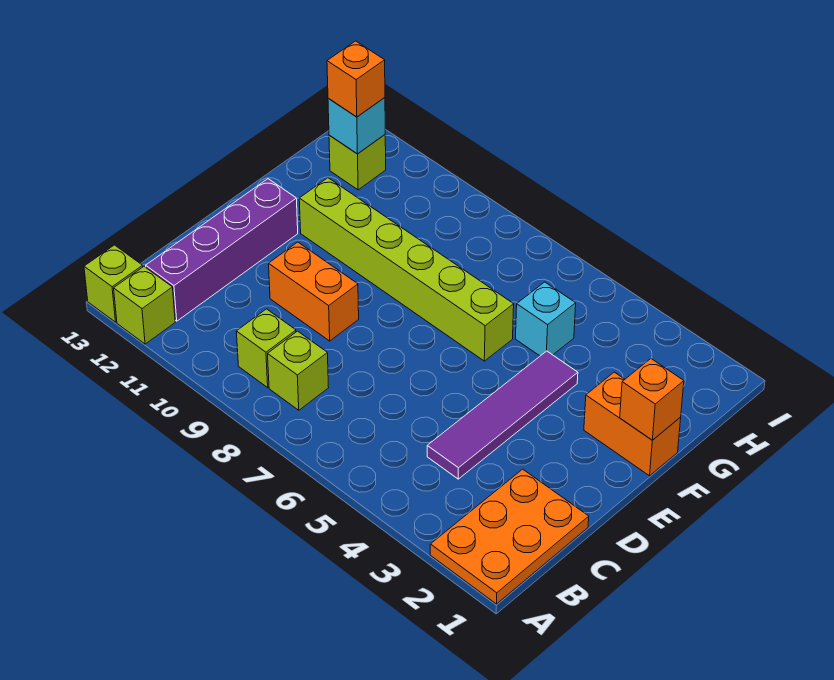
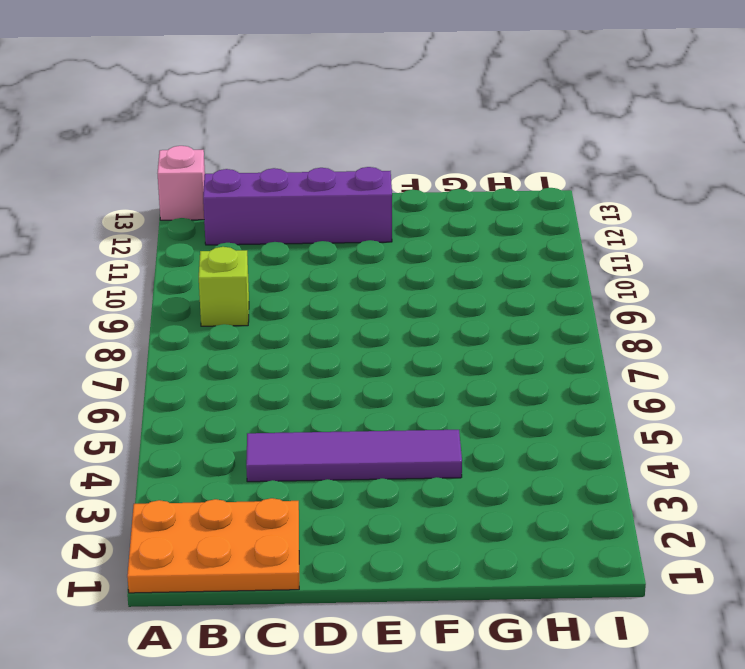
pink brick A13 level 1 -> lime brick A13 level 1
none -> lime brick A12 level 1
none -> lime brick B8 level 1
none -> orange brick D9:D10 level 1

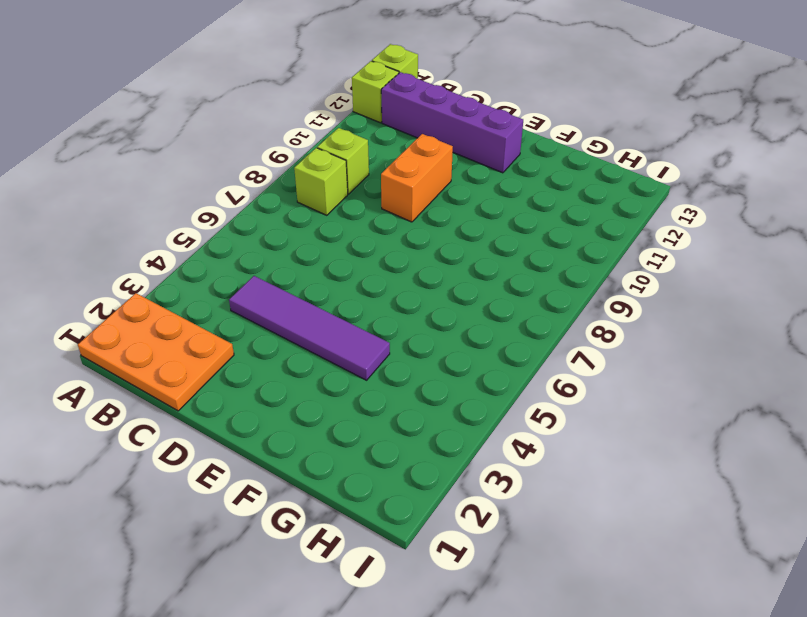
none -> orange brick F1:F2 level 1
none -> lime brick F6:F11 level 1
none -> cyan brick G5 level 1

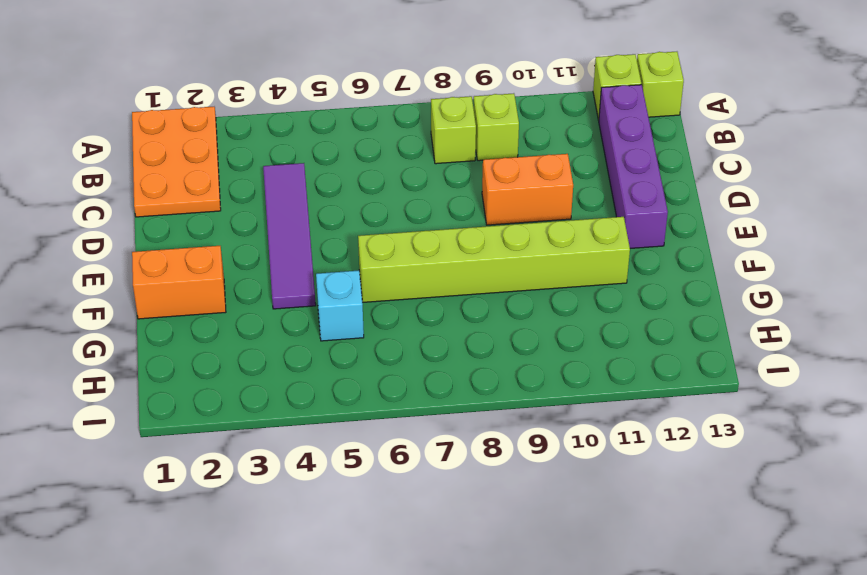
none -> lime brick H12 level 1
none -> orange brick F1 level 2
none -> cyan brick H12 level 2

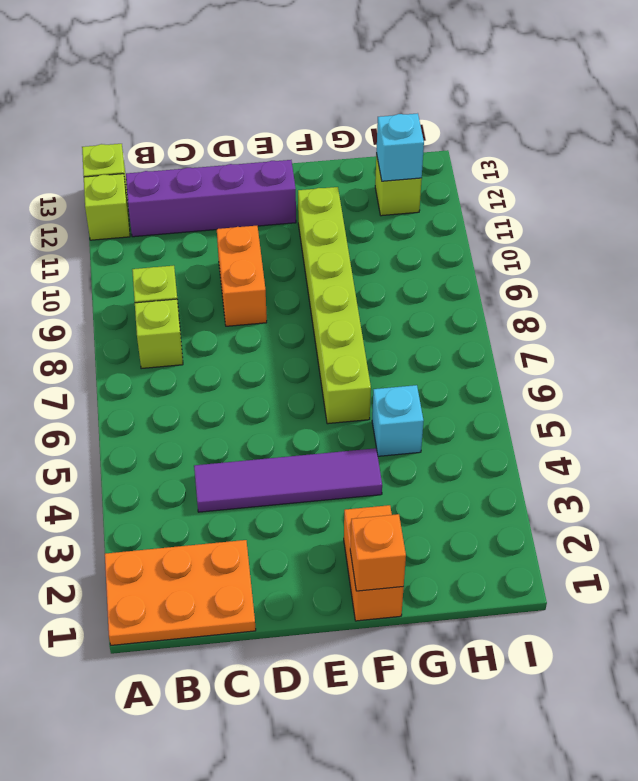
none -> orange brick H12 level 3

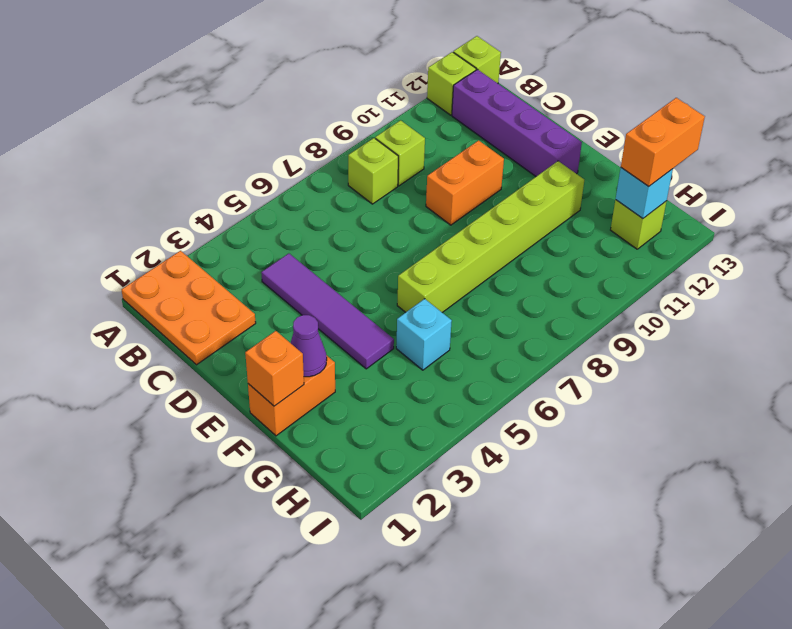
purple cone F2 level 2 -> none
orange brick H12:H13 level 3 -> orange brick H12 level 3

